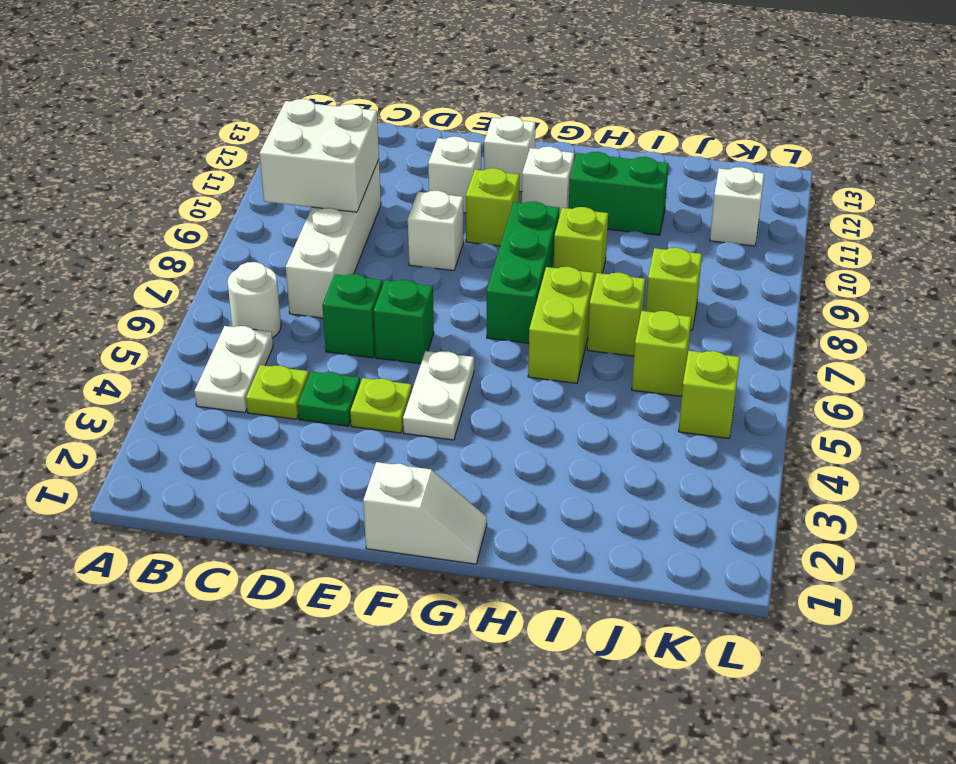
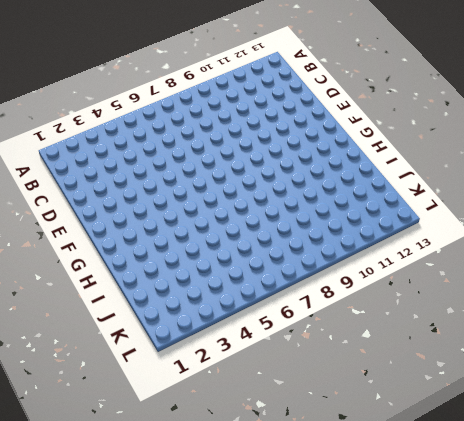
none -> white plate B4:B5 level 1
none -> white round brick B6 level 1
none -> lime plate C4 level 1

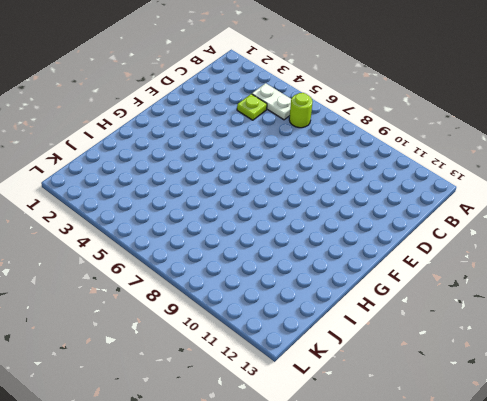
lime round brick B6 level 1 -> white round brick B6 level 1
none -> white brick C7:C10 level 1
none -> green plate D4 level 1
none -> green brick D6 level 1

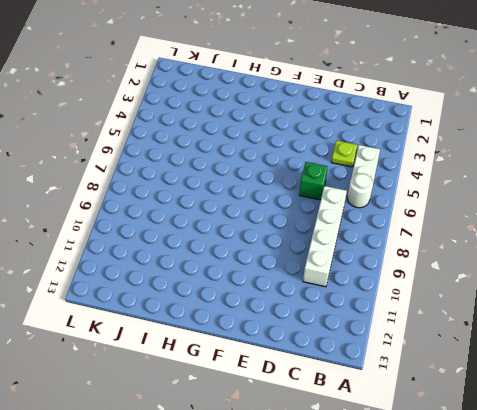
none -> green plate D4 level 1
none -> lime plate E4 level 1
none -> green brick E6 level 1

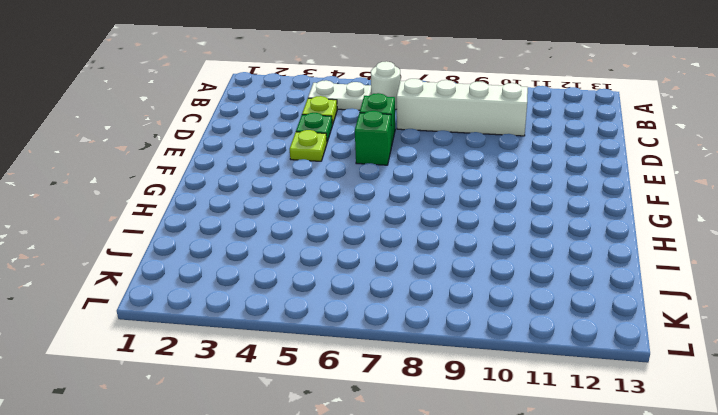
none -> white brick E9 level 1
none -> white brick E11 level 1
none -> white slope F1:G1 level 1 top F

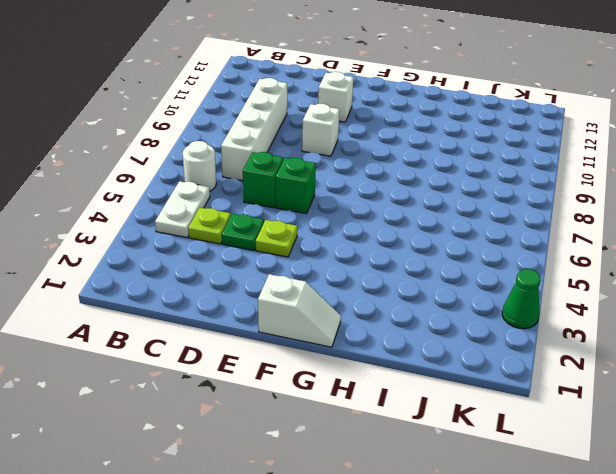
green cone L3 level 1 -> none
none -> white plate F4:F5 level 1
none -> lime brick F10 level 1
none -> white brick F12 level 1

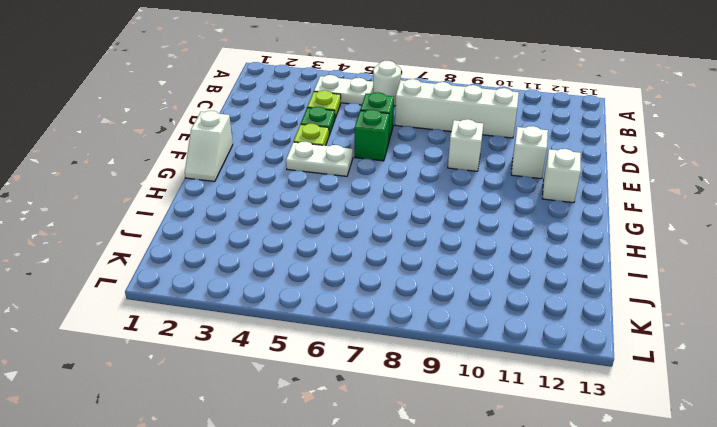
none -> lime brick F10 level 1
none -> green brick G7:G9 level 1
none -> white brick G11 level 1

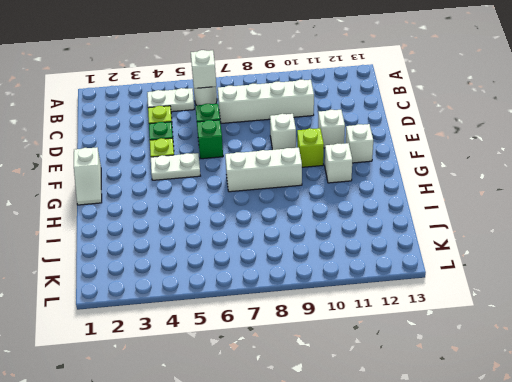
white brick B6 level 2 -> white brick K11 level 1
white brick G7:G9 level 1 -> green brick G7:G9 level 1
none -> lime brick H6:H7 level 1
none -> lime brick H9 level 1
none -> green brick H11:I11 level 1

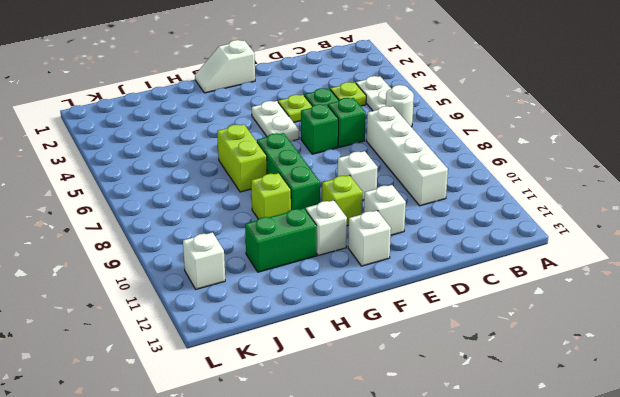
none -> lime brick I7 level 1
none -> lime brick J6 level 1
none -> lime brick J8 level 1

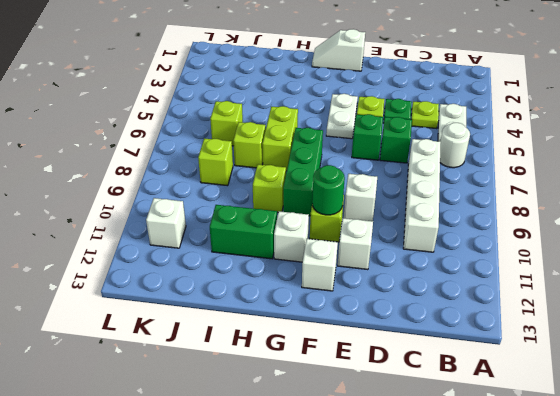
green round brick F10 level 2 -> none
none -> lime brick K5 level 1
none -> white brick B9:C10 level 2

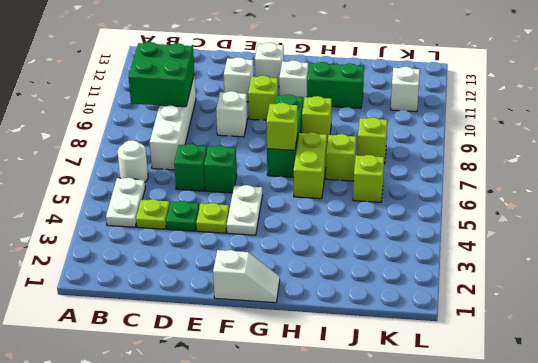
green brick B9:C10 level 2 -> white brick B9:C10 level 2
lime brick G7 level 2 -> lime brick K5 level 1

